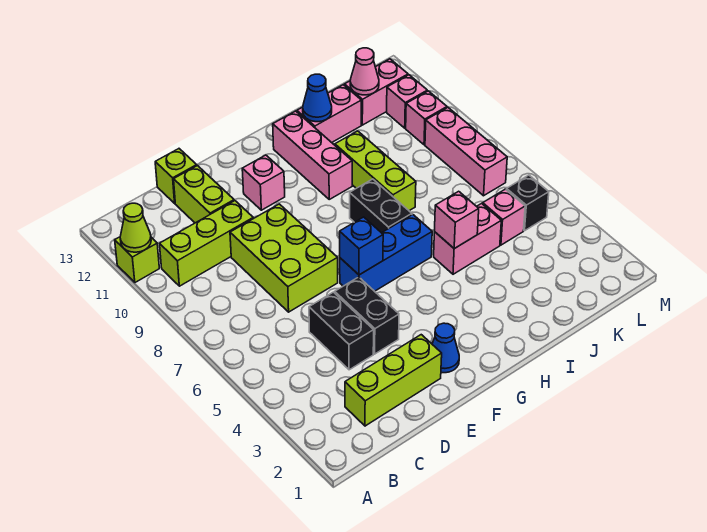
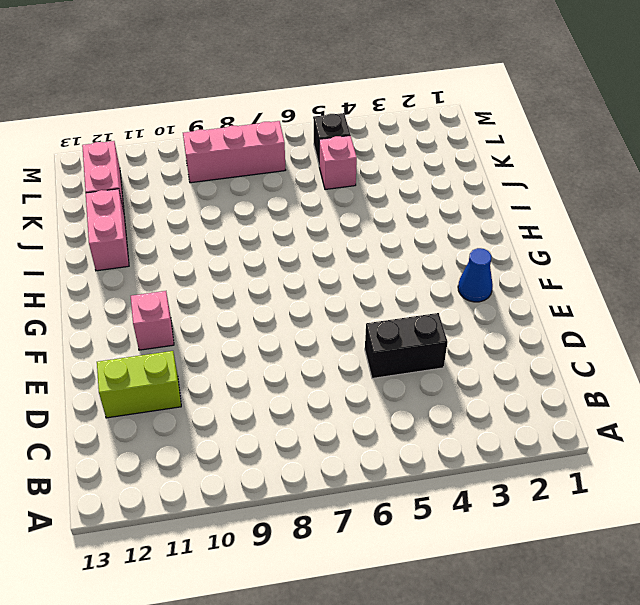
none -> lime brick A11 level 1
none -> lime brick B10:D10 level 1
none -> lime brick C2:E2 level 1

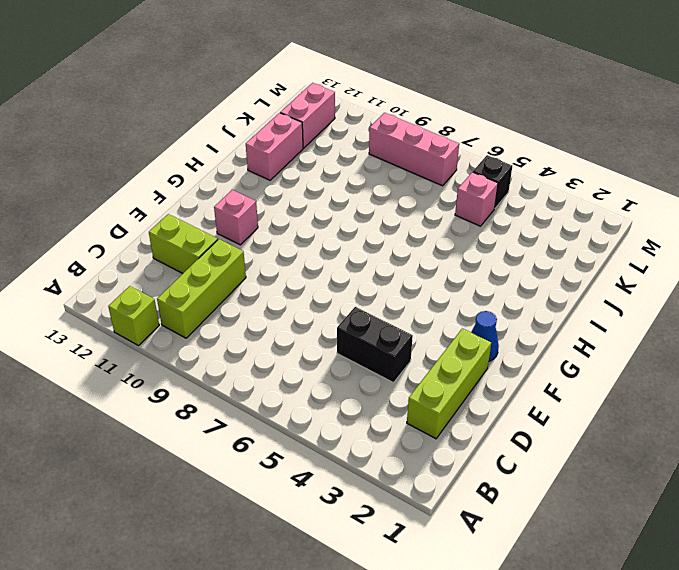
none -> lime brick D7:E9 level 1
none -> lime brick D13 level 1
none -> black brick E4:E5 level 1

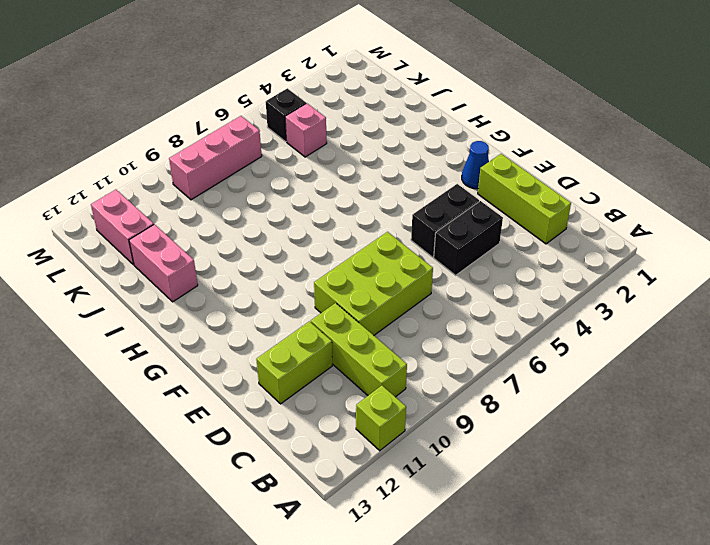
none -> lime brick D13 level 1
none -> blue brick F6:H6 level 1
none -> pink brick F11 level 1

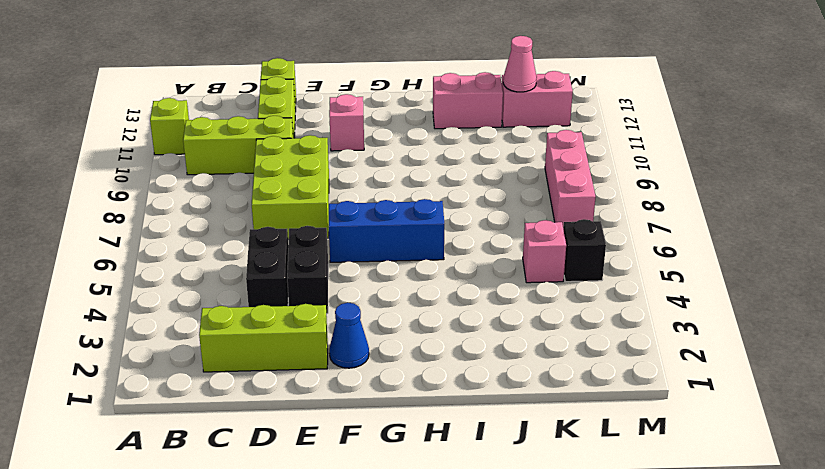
none -> black brick H7:H8 level 1
none -> pink brick H10:H12 level 1
none -> pink brick I5:J5 level 1

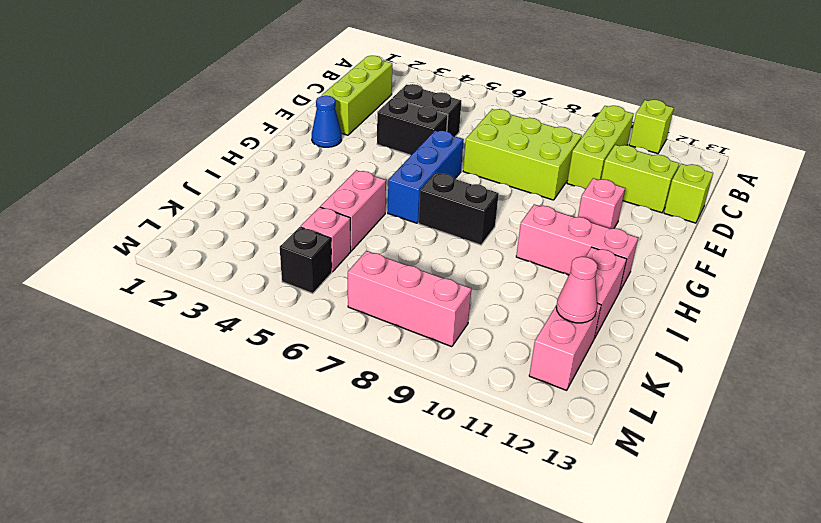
none -> lime brick I8:I10 level 1
none -> pink brick L10 level 1
none -> pink brick L11 level 1

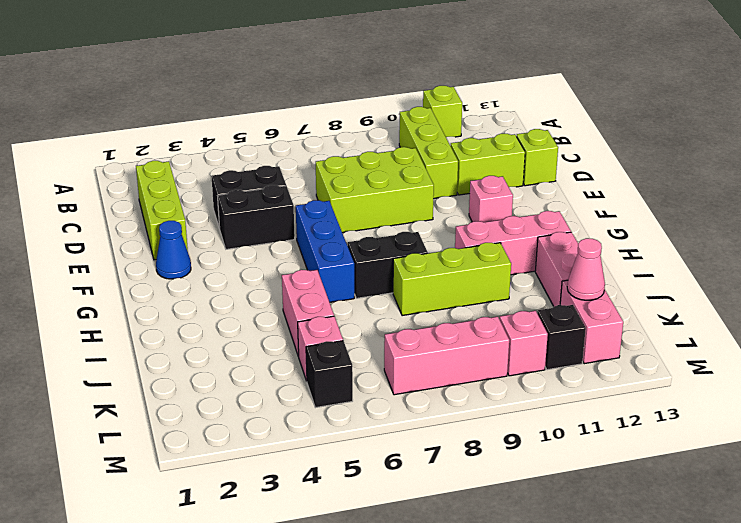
black brick L11 level 1 -> pink brick L11 level 1
none -> lime cone A11 level 2
none -> blue brick F6 level 2
none -> pink brick I5 level 2

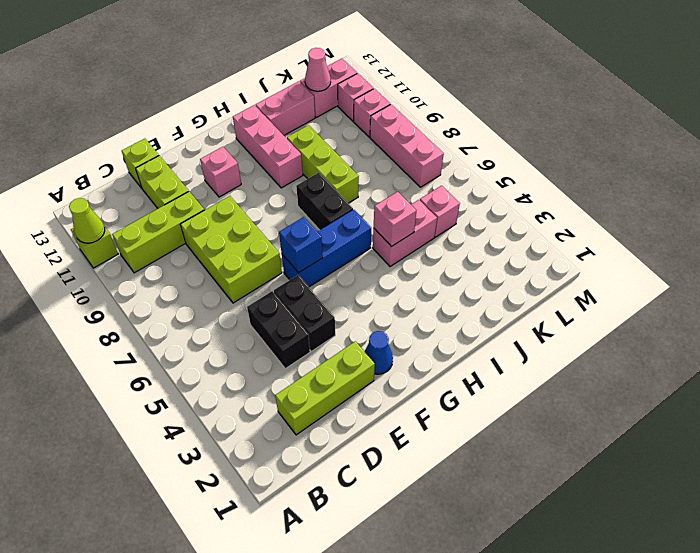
none -> black brick L5 level 1
none -> blue cone I12 level 2

